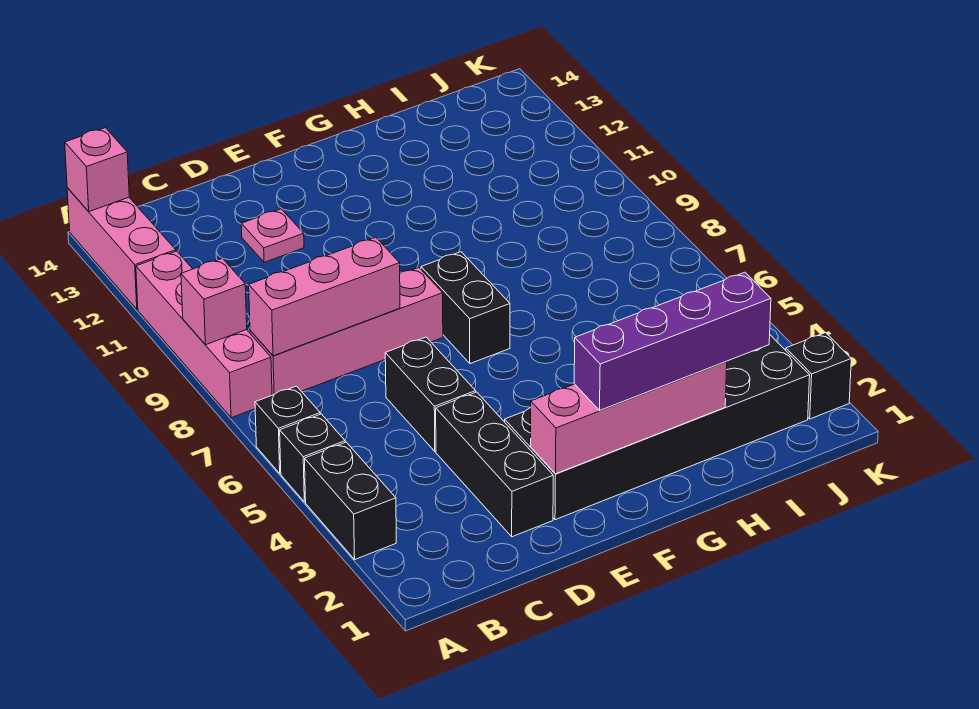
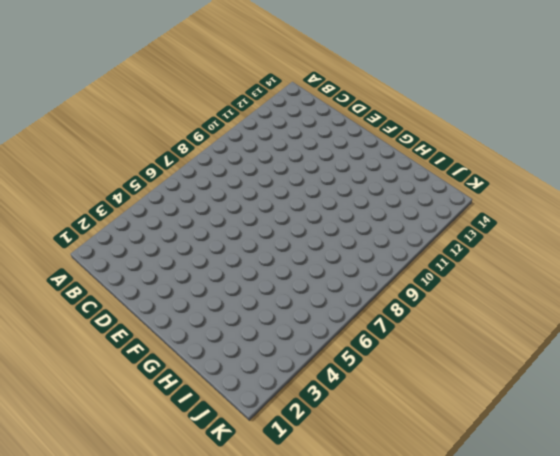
none -> black brick A3:A4 level 1
none -> black brick A5 level 1
none -> black brick A6 level 1

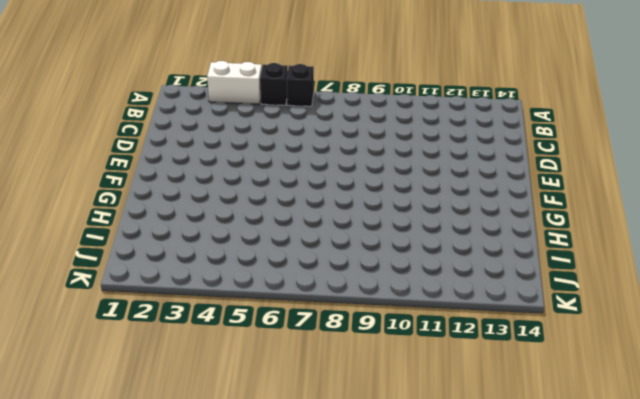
white brick A3:A4 level 1 -> black brick A3:A4 level 1
none -> pink brick A8:A11 level 1
none -> pink brick A12:A14 level 1
none -> pink brick B8:E8 level 1

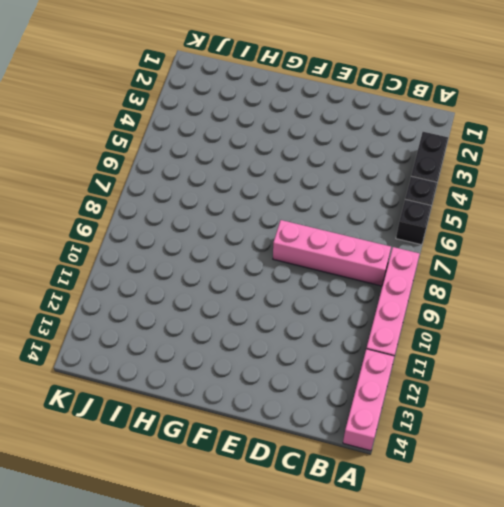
none -> black brick D2:D4 level 1
none -> black brick D5:D6 level 1
none -> pink plate D12 level 1

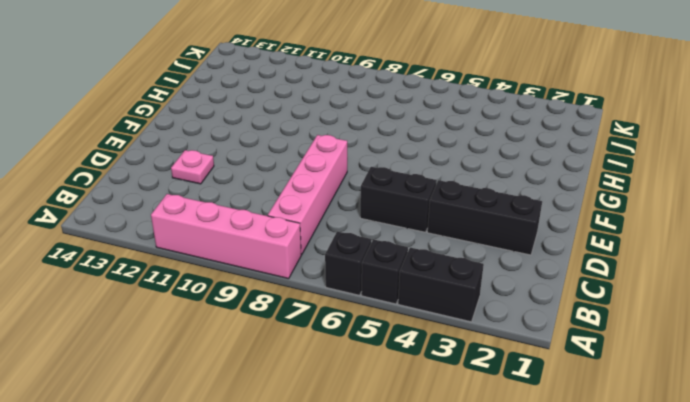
none -> pink brick A12:A14 level 1
none -> black brick E2:J3 level 1
none -> black brick F7:F8 level 1

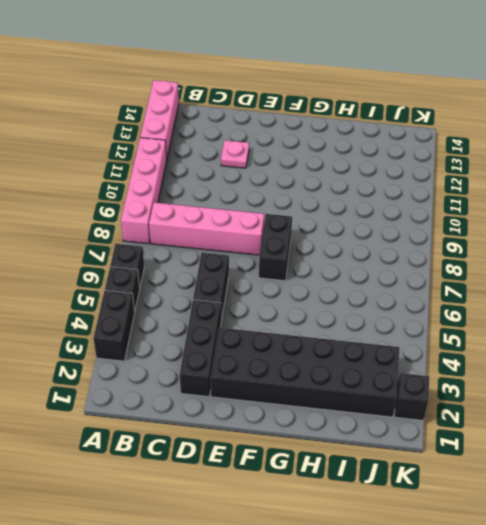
none -> pink brick A9 level 2
none -> pink brick A14 level 2
none -> pink brick B8:D8 level 2

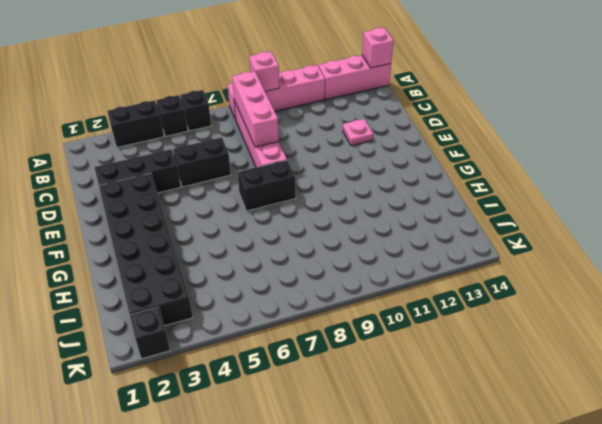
none -> pink brick E2:H2 level 2
none -> purple brick F2:I2 level 3

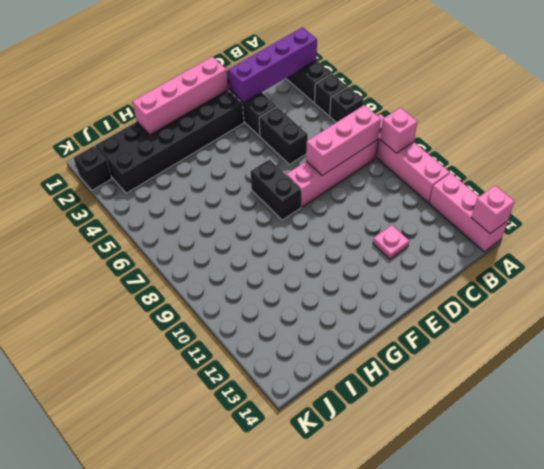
purple brick A3:D3 level 2 -> purple brick F2:I2 level 3

